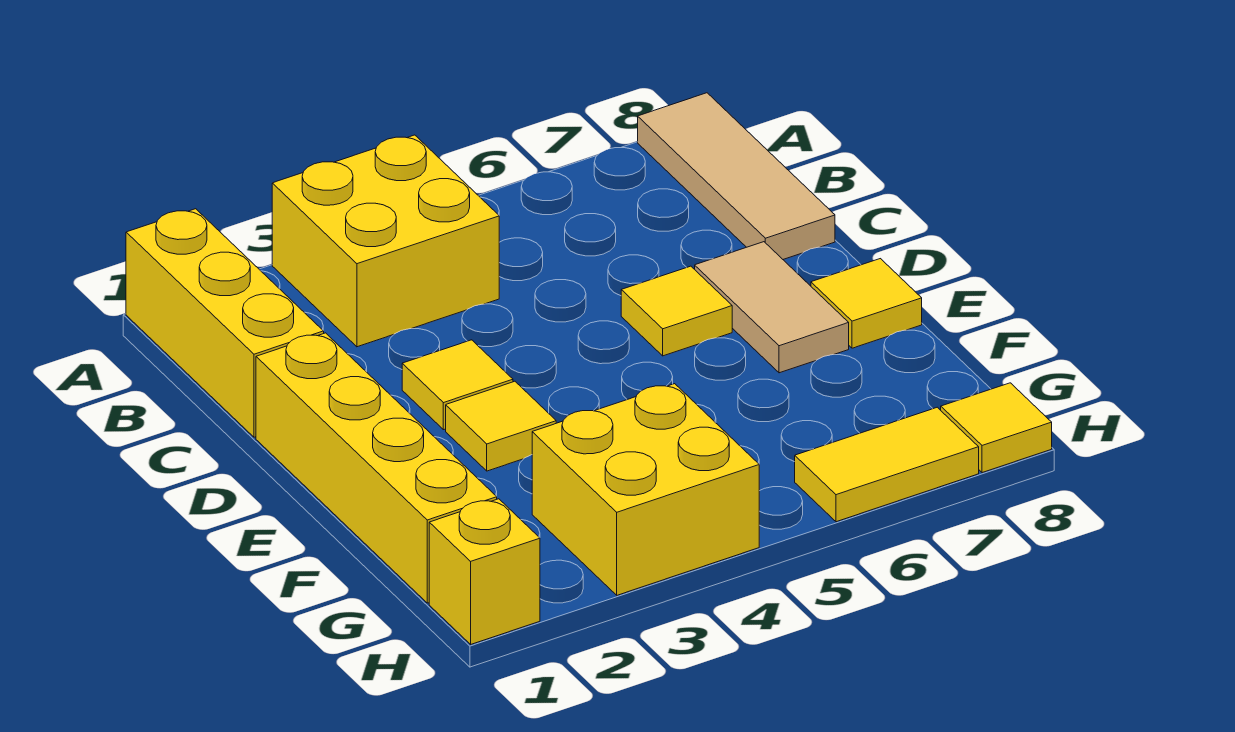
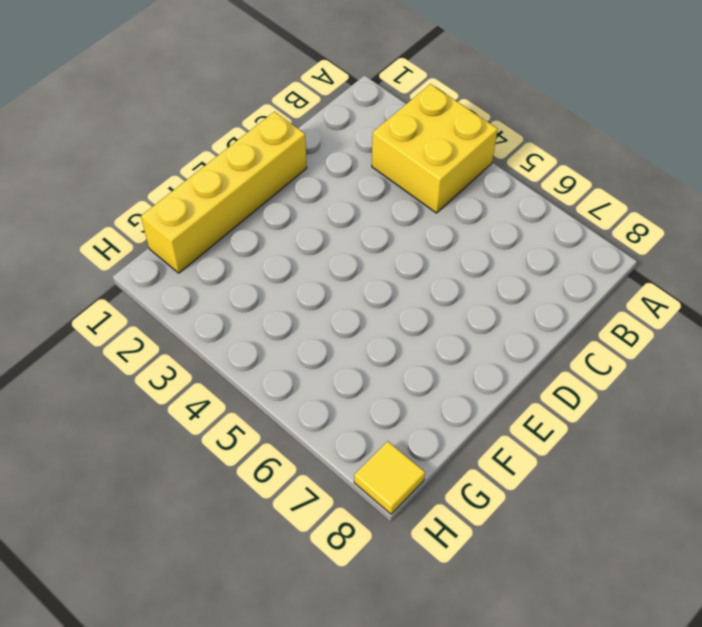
none -> yellow brick A1:C1 level 1
none -> tan tile A8:C8 level 1
none -> yellow tile D3 level 1

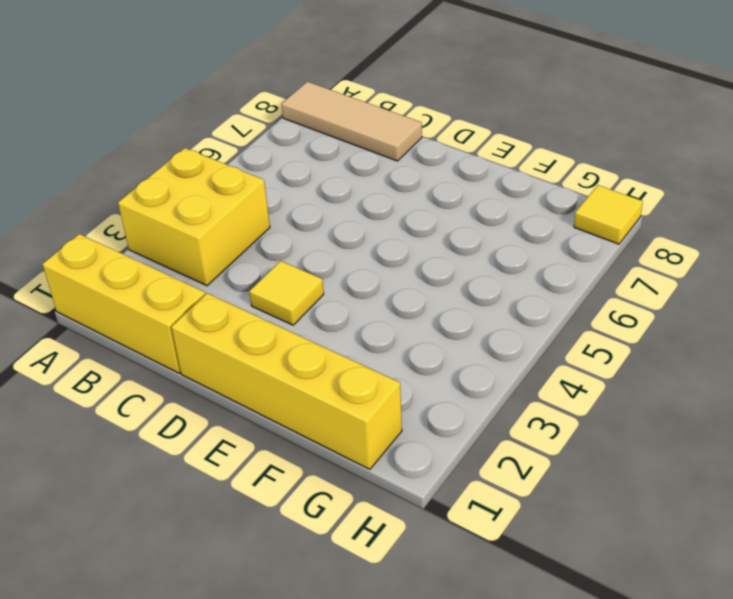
none -> yellow tile D6 level 1
none -> tan tile D7:E7 level 1
none -> yellow tile E3 level 1

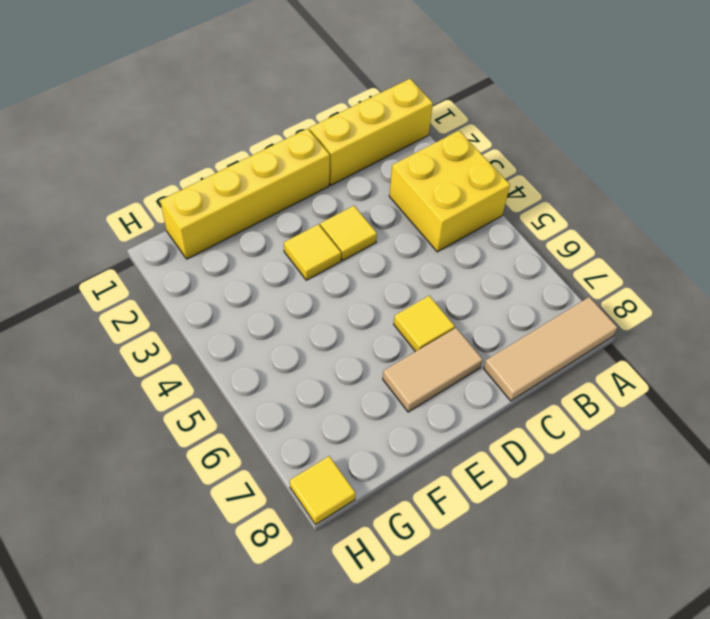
none -> yellow tile E8 level 1
none -> yellow brick G3:H4 level 1
none -> yellow brick H1 level 1

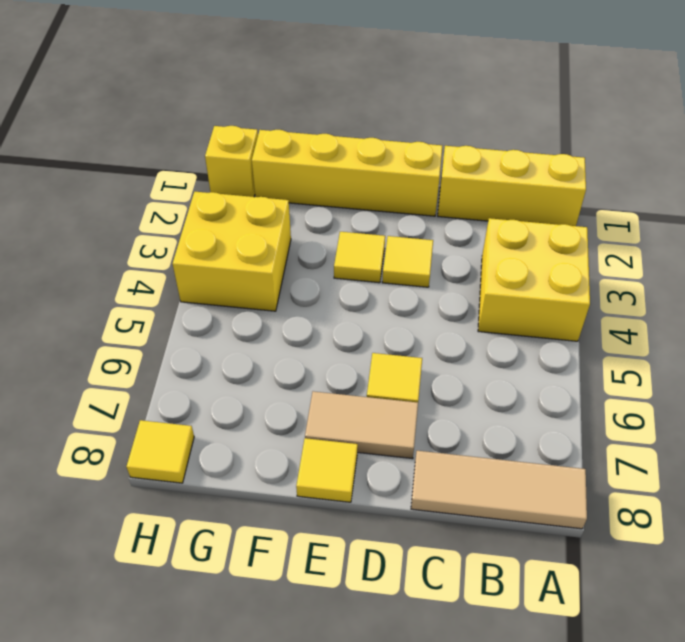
none -> yellow tile H6:H7 level 1

